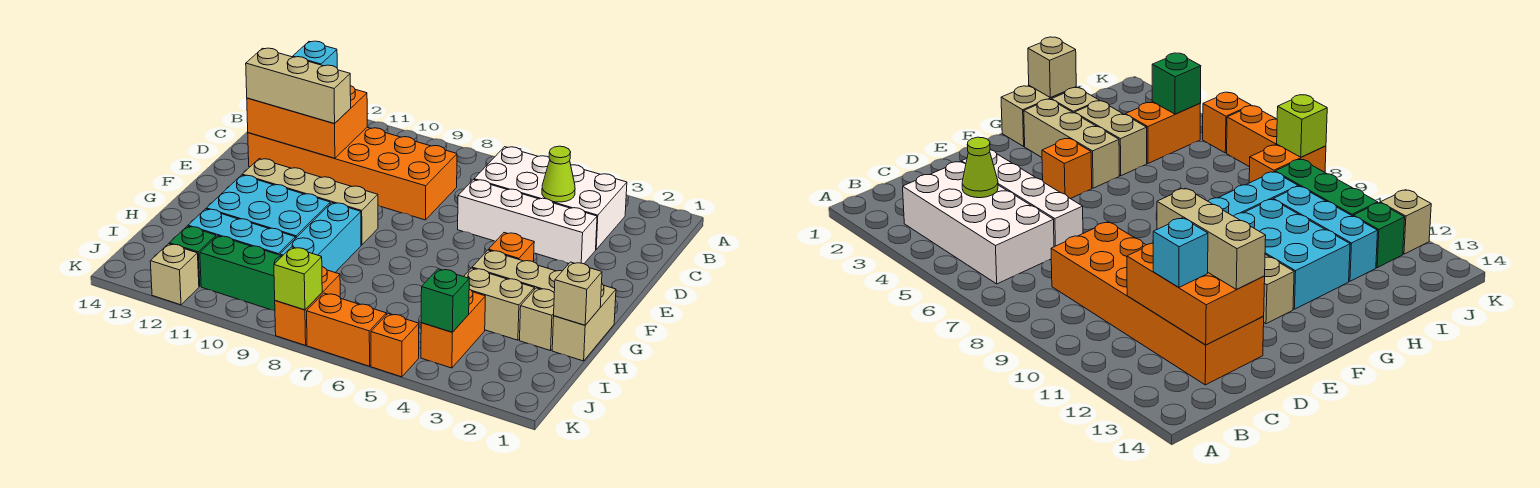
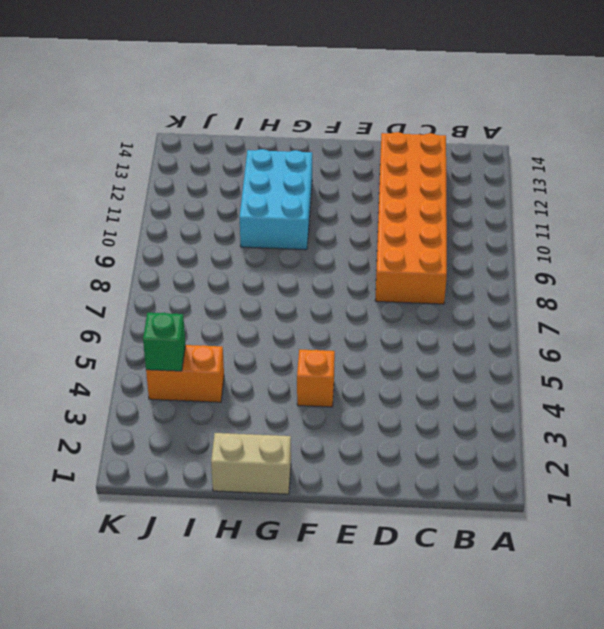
none -> white brick B3:C6 level 1
none -> white brick D3:D6 level 1
none -> tan brick F9:F12 level 1

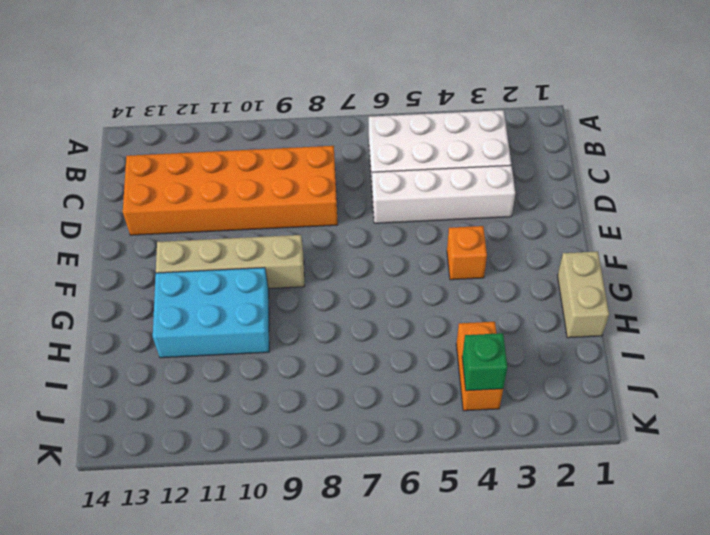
none -> tan brick G2:G4 level 1
none -> cyan brick G9:I9 level 1
none -> tan brick H2 level 1

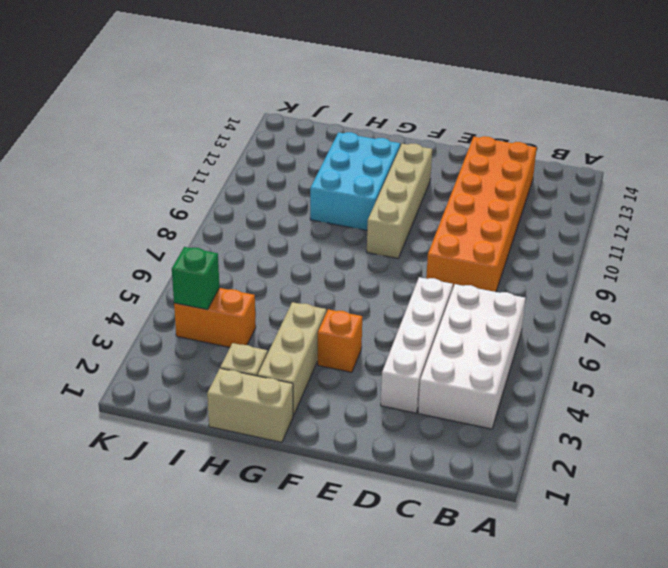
none -> cyan brick G9:I9 level 1
none -> tan brick H3:H4 level 1
none -> cyan brick I10:I12 level 1

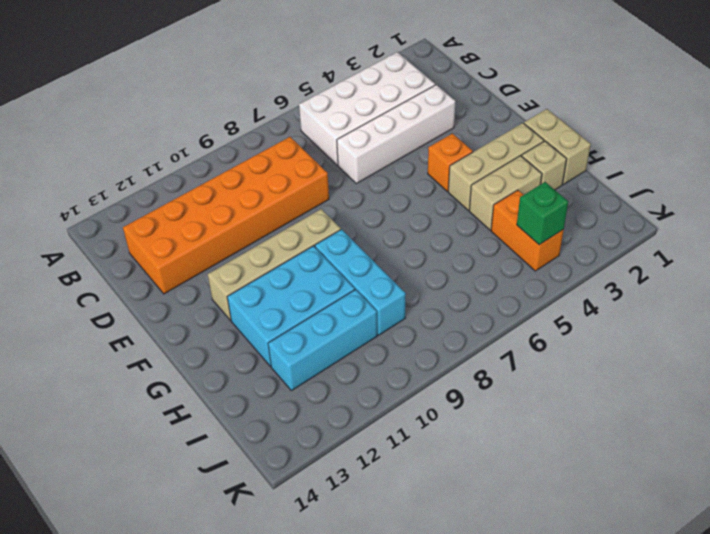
none -> orange brick J8:K8 level 1
none -> green brick J9:J11 level 1
none -> green brick J12 level 1

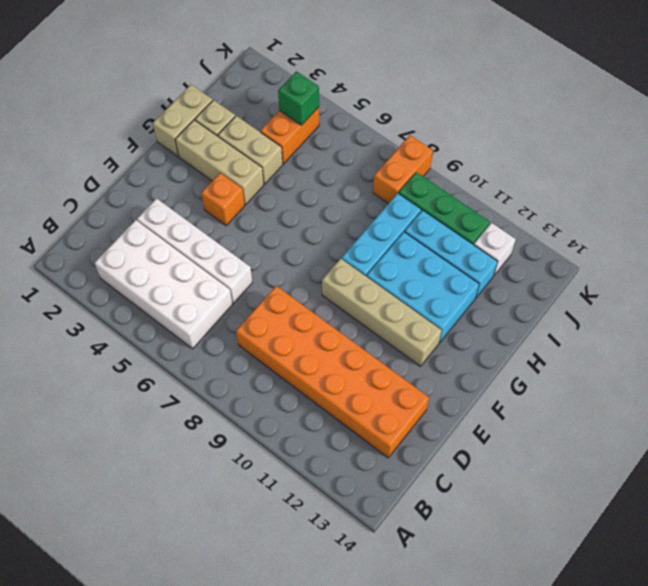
white brick J12 level 1 -> green brick J12 level 1
none -> orange brick K5 level 1
none -> orange brick K6:K7 level 1
none -> tan brick K12 level 1

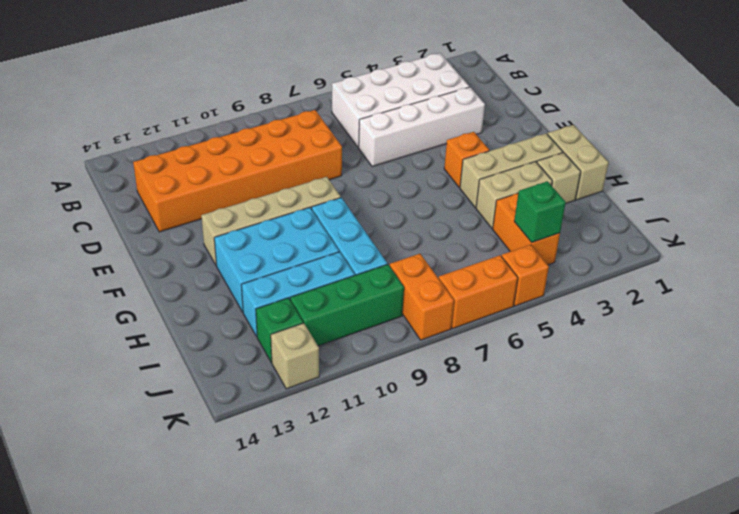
none -> lime cone C4 level 2
none -> orange brick C11:D13 level 2
none -> tan brick H1 level 2

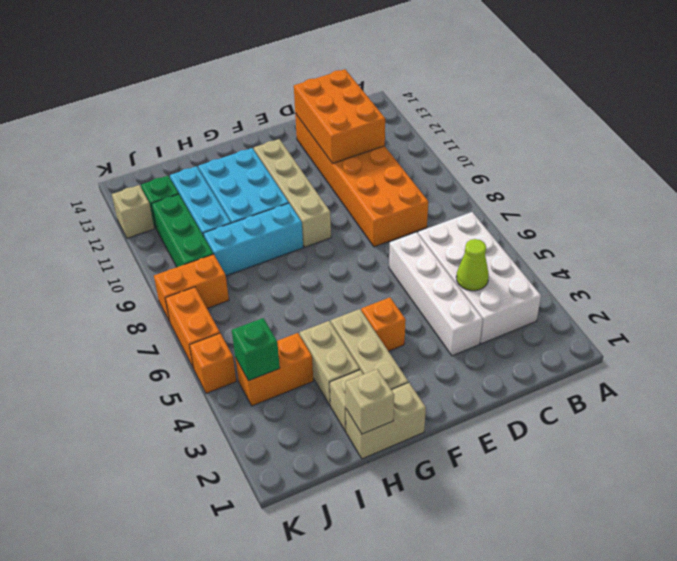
none -> lime brick K8 level 2
none -> cyan brick C12 level 3
none -> tan brick D11:D13 level 3

